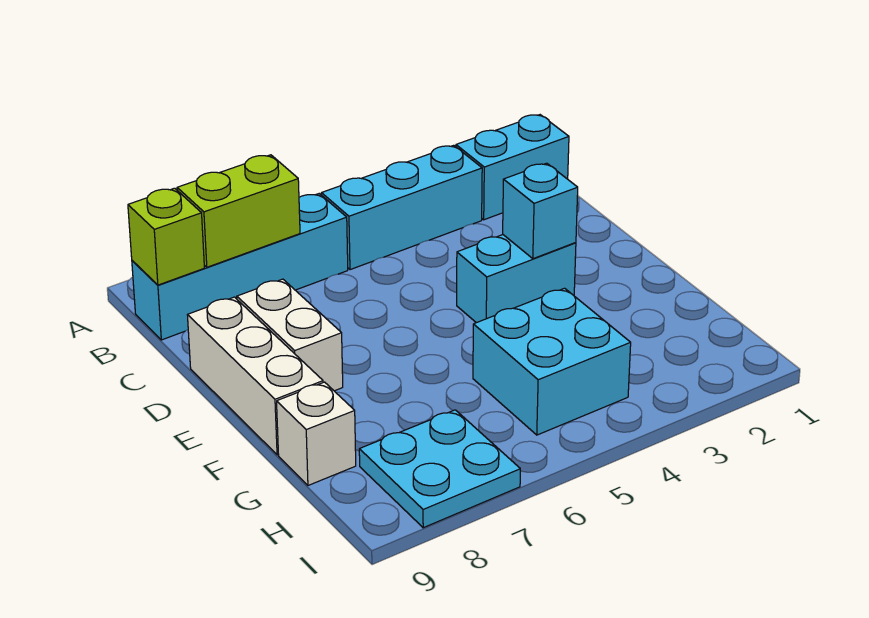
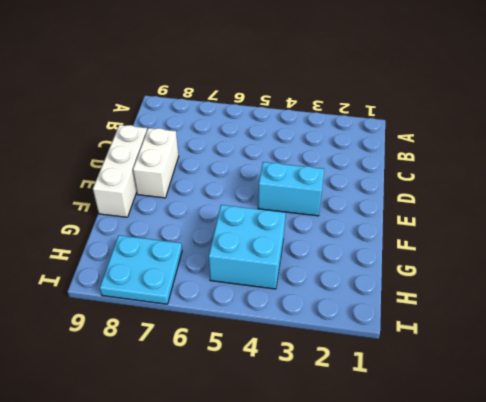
none -> cyan brick B1:B2 level 1
none -> cyan brick B3:B5 level 1
none -> cyan brick B6:B9 level 1

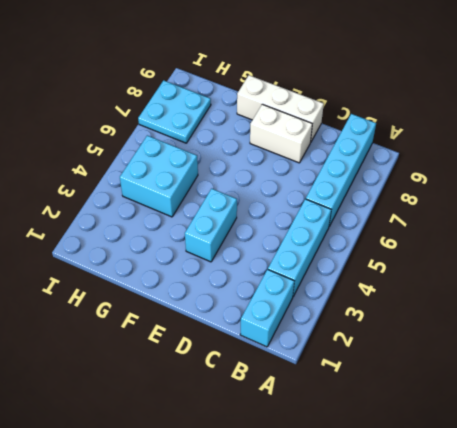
none -> white brick G9 level 1
none -> lime brick B7:B8 level 2
none -> lime brick B9 level 2

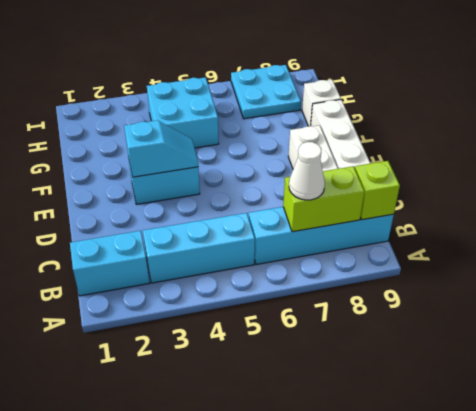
white cone B7 level 3 -> none
cyan slope E3:E4 level 2 top 3 -> cyan brick E3 level 2

